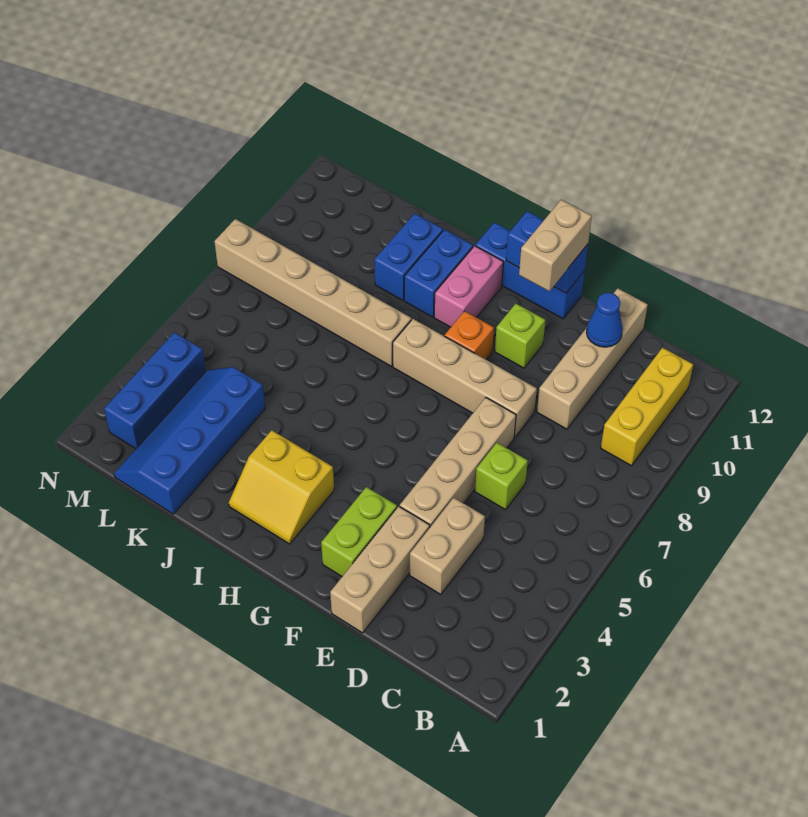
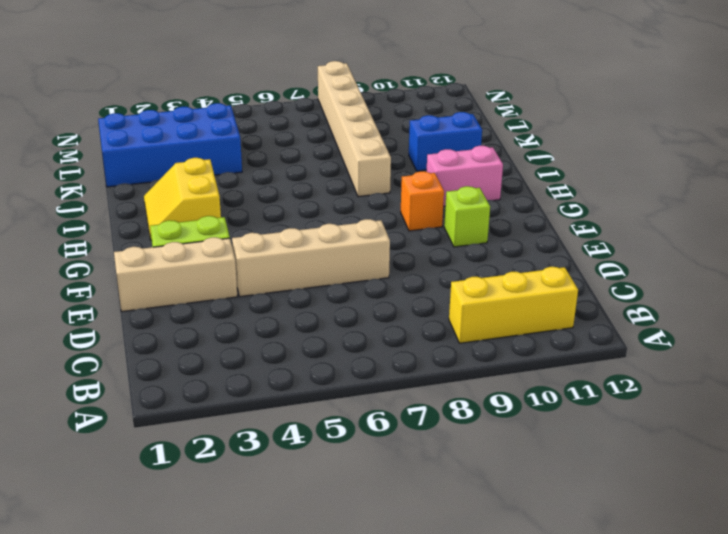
blue brick K1:L4 level 1 -> blue slope K1:L4 level 1 top K
none -> tan brick D3:D4 level 1
none -> lime brick D6 level 1
none -> tan brick D9:D12 level 1

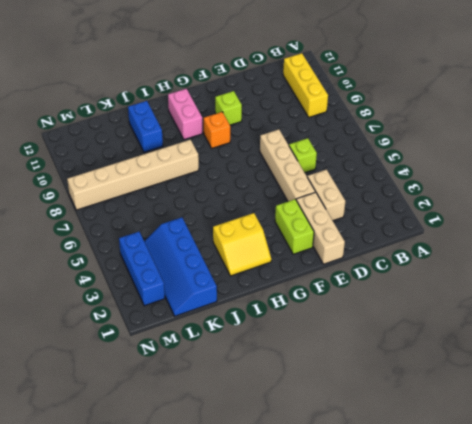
none -> tan brick D9:D12 level 1
none -> tan brick E8:H8 level 1
none -> blue brick F12:H12 level 1

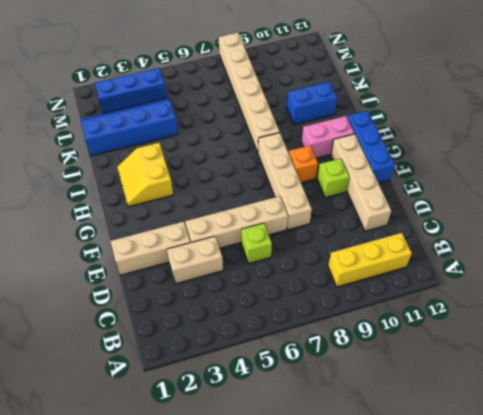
tan brick D11:G11 level 1 -> tan brick D9:D12 level 1
none -> lime brick F2:F3 level 1
none -> blue brick I10:I11 level 1
none -> blue cone D11 level 2

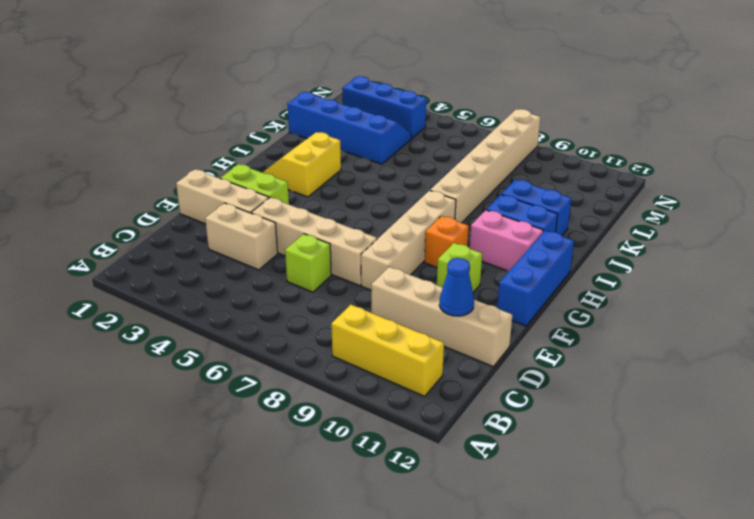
none -> blue brick F12:G12 level 2
none -> tan brick F11:F12 level 3

